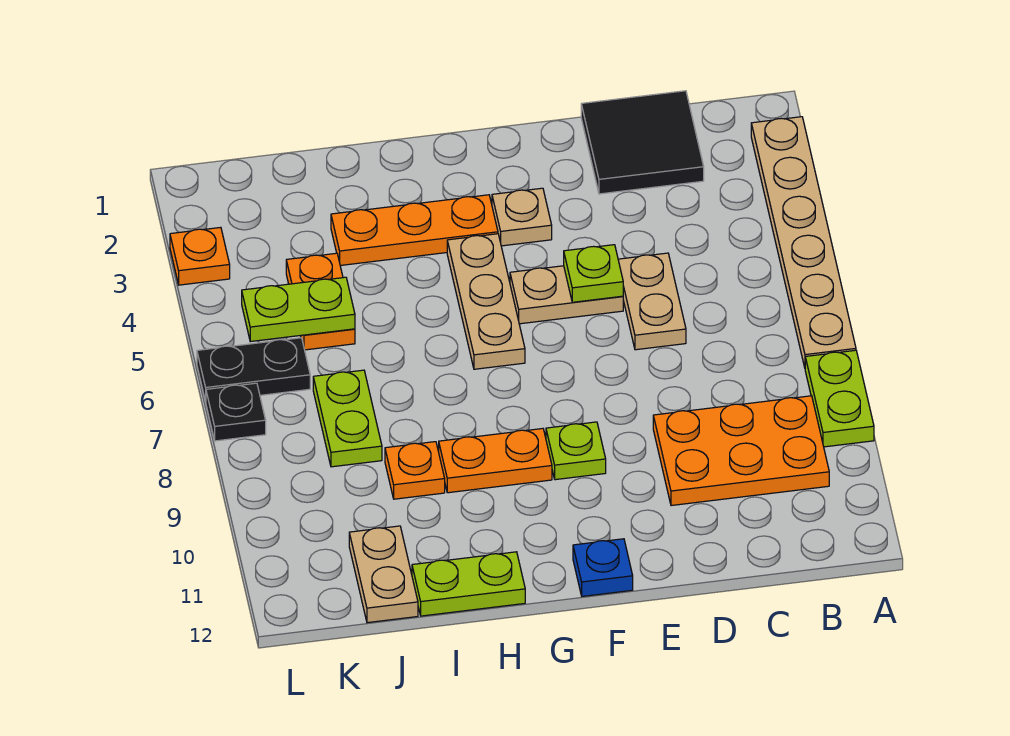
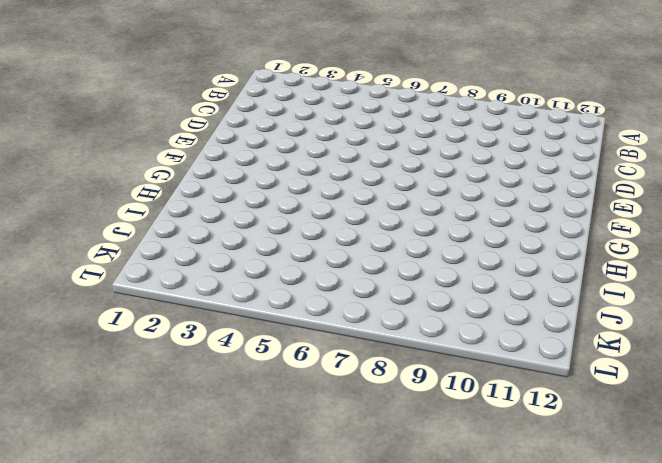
none -> tan plate A2:A7 level 1
none -> lime plate A8:A9 level 1
none -> orange plate B9:D10 level 1

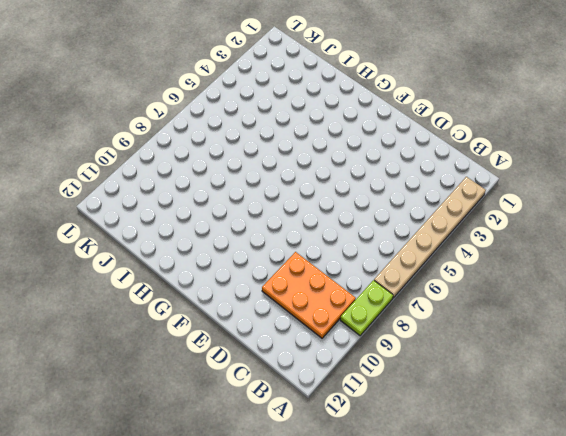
none -> black tile C1:D2 level 1
none -> tan plate D5:D6 level 1
none -> tan plate E5:F5 level 1

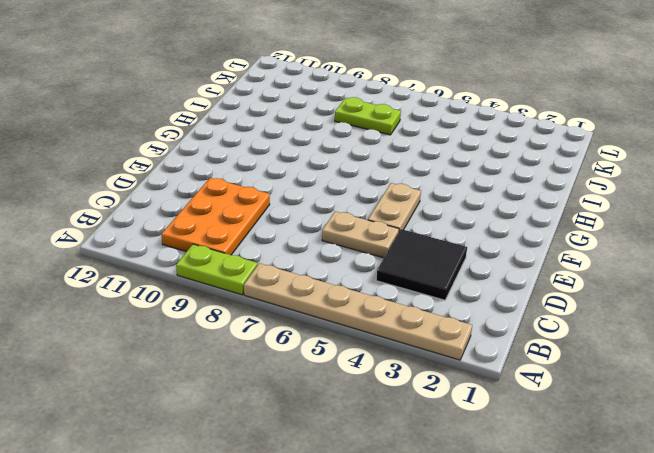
black tile C3:D4 level 1 -> black tile C1:D2 level 1
none -> tan plate F3 level 1
none -> lime plate F9 level 1
none -> blue plate F12 level 1

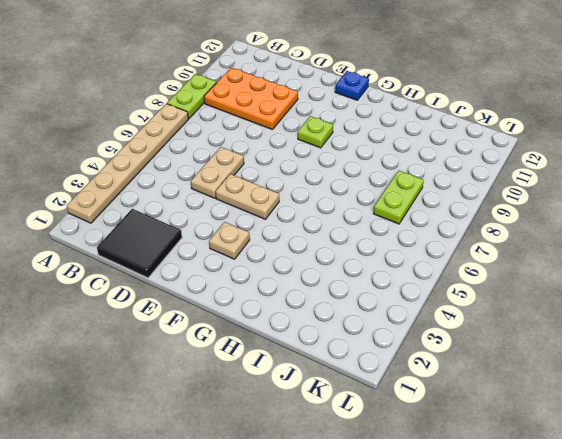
none -> orange plate G3:I3 level 1
none -> tan plate G4:G6 level 1
none -> orange plate G9:H9 level 1

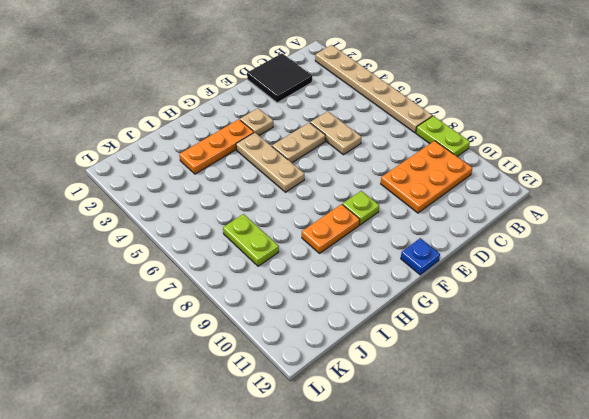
none -> lime plate H12:I12 level 1
none -> orange plate I9 level 1
none -> orange plate J4:J5 level 1

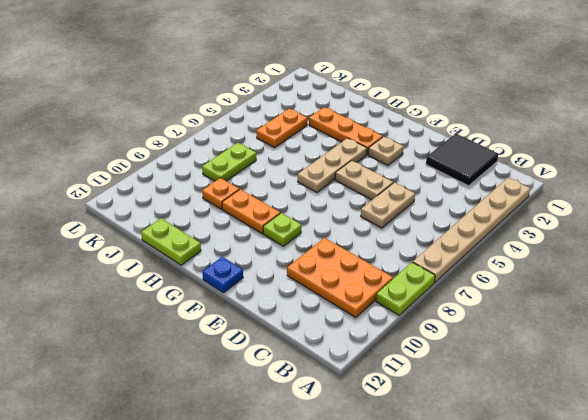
none -> tan plate J11:J12 level 1
none -> black plate K6:L6 level 1
none -> orange plate L3 level 1

